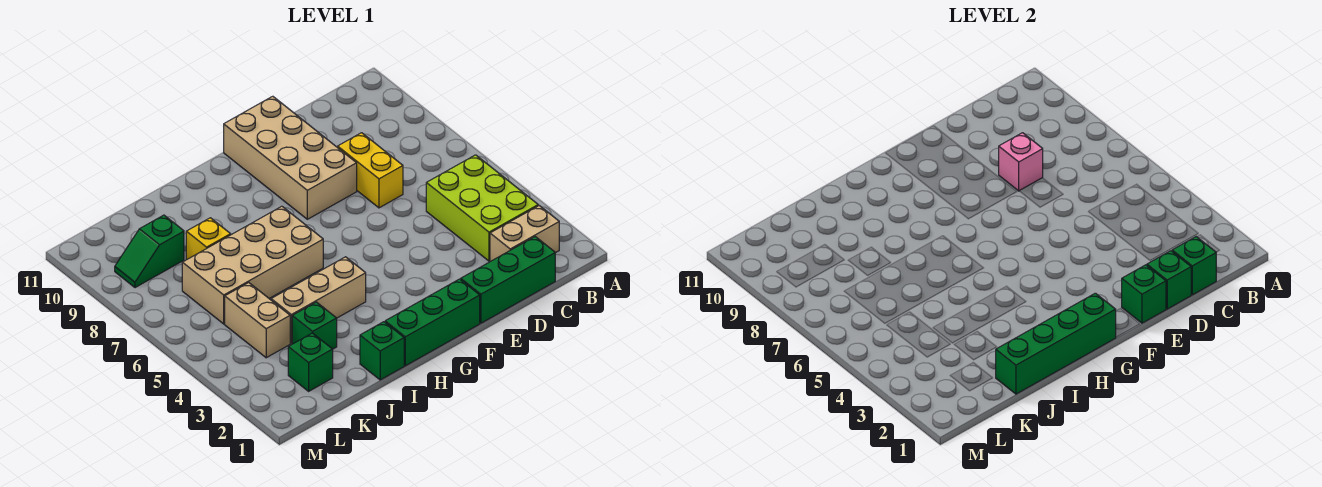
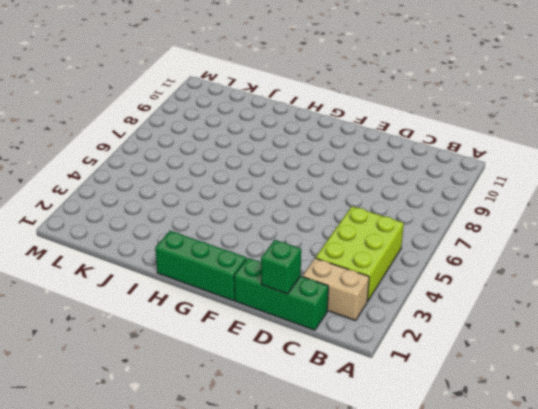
none -> yellow brick D7:D8 level 1
none -> tan brick E8:F11 level 1
none -> tan brick H4:J4 level 1

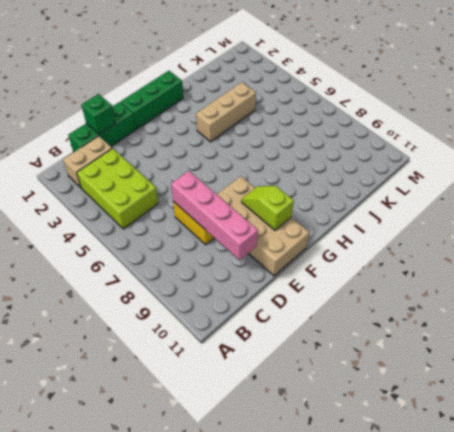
pink brick D7:D10 level 2 -> pink brick D8 level 2
lime slope F9:F10 level 2 top 10 -> none
none -> tan brick H6:K7 level 1
none -> green brick I1 level 1
none -> green brick J3 level 1

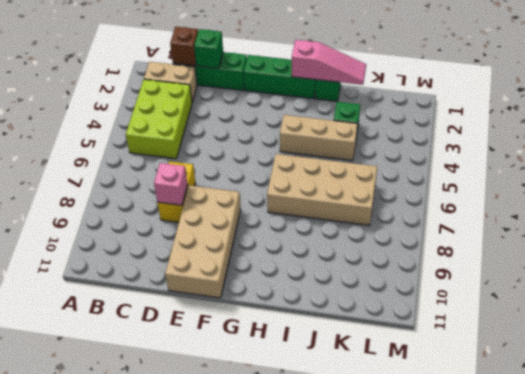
brown brick C1 level 2 -> green brick C1 level 2
pink slope H1:J1 level 2 top H -> green brick G1:J1 level 2
none -> yellow brick J8 level 1
none -> green brick K2 level 1
none -> tan brick K4:K5 level 1

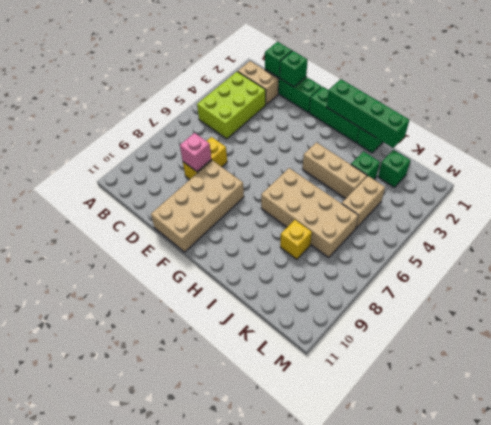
none -> green slope K9:L9 level 1 top K
none -> green brick E1 level 2

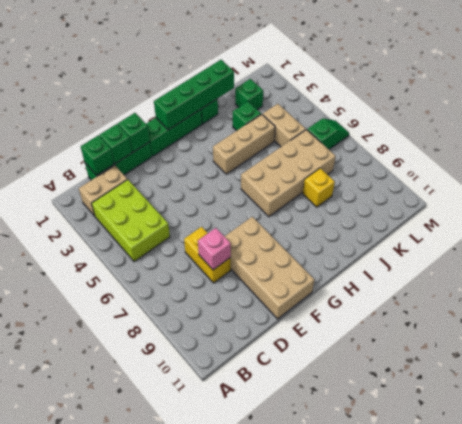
green slope L6:M6 level 1 top L -> green slope K9:L9 level 1 top K

